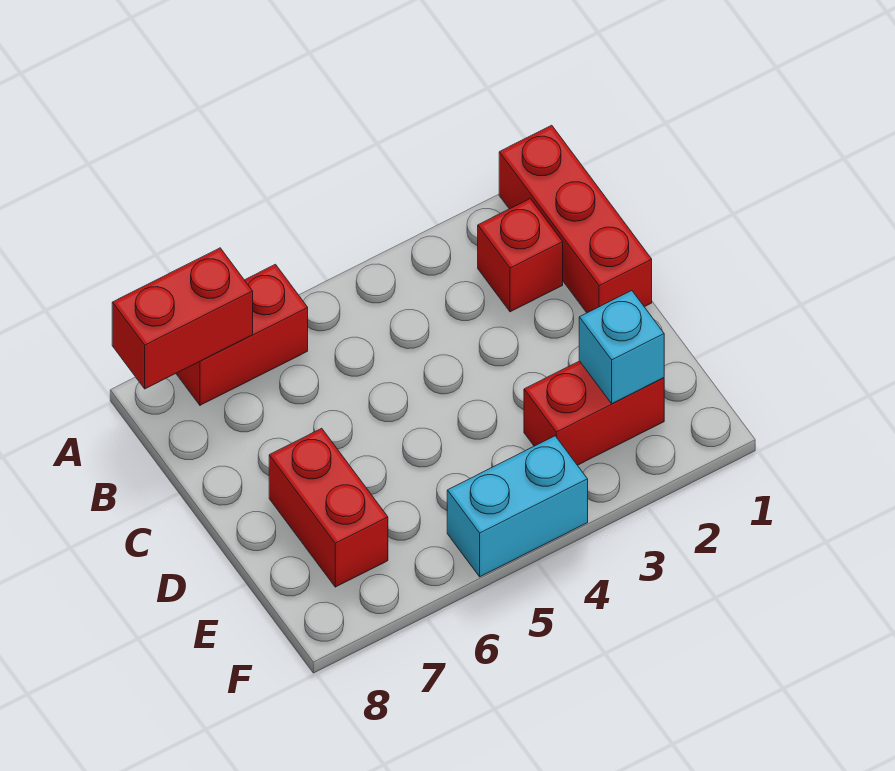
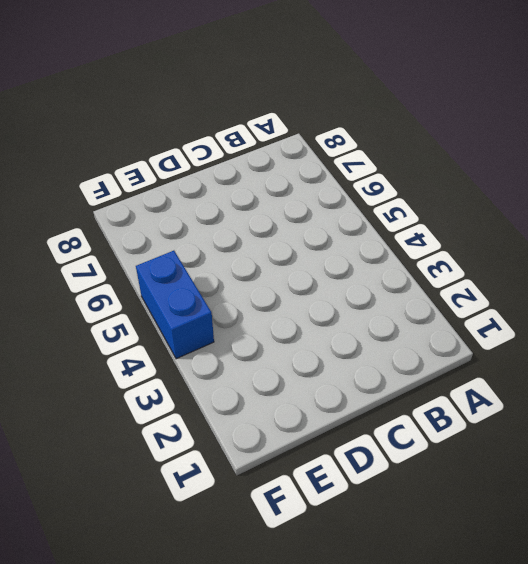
blue brick F4:F5 level 1 -> cyan brick F4:F5 level 1
none -> red brick A1:C1 level 1
none -> red brick A6:A7 level 1

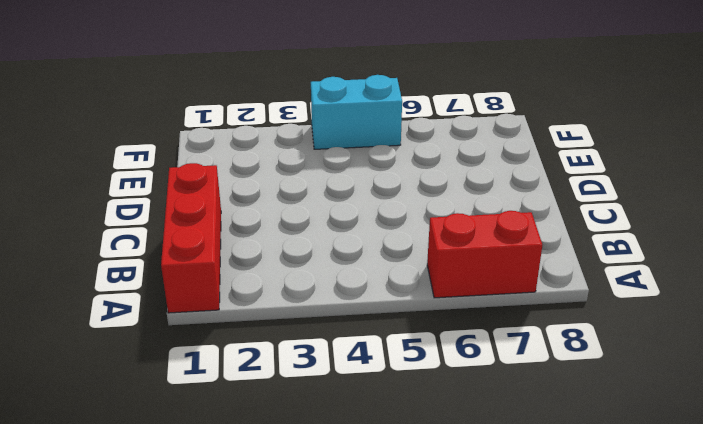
none -> red brick B2 level 1
none -> red brick D7:E7 level 1

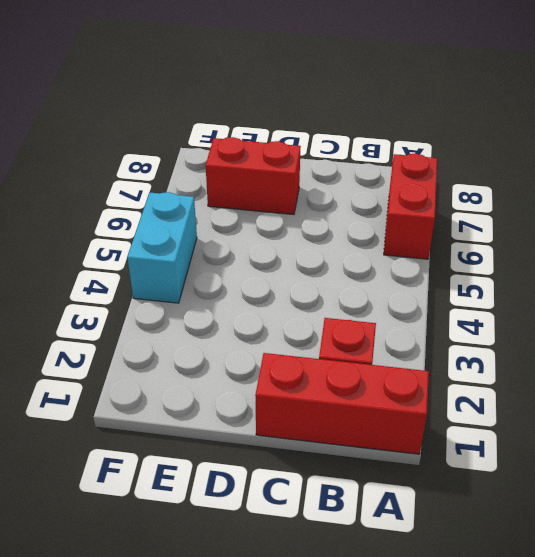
none -> red brick E2:E3 level 1
none -> red brick A7:A8 level 2

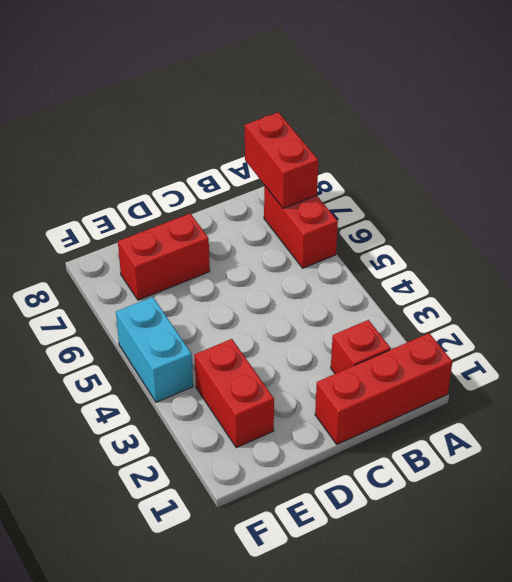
none -> cyan brick E2 level 2

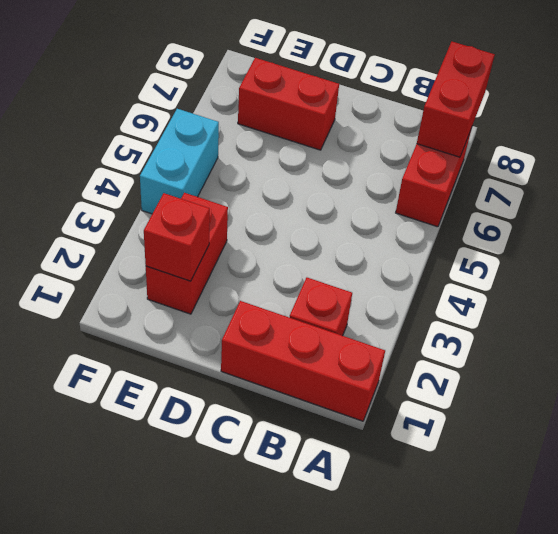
red brick E2 level 2 -> cyan brick E2 level 2

